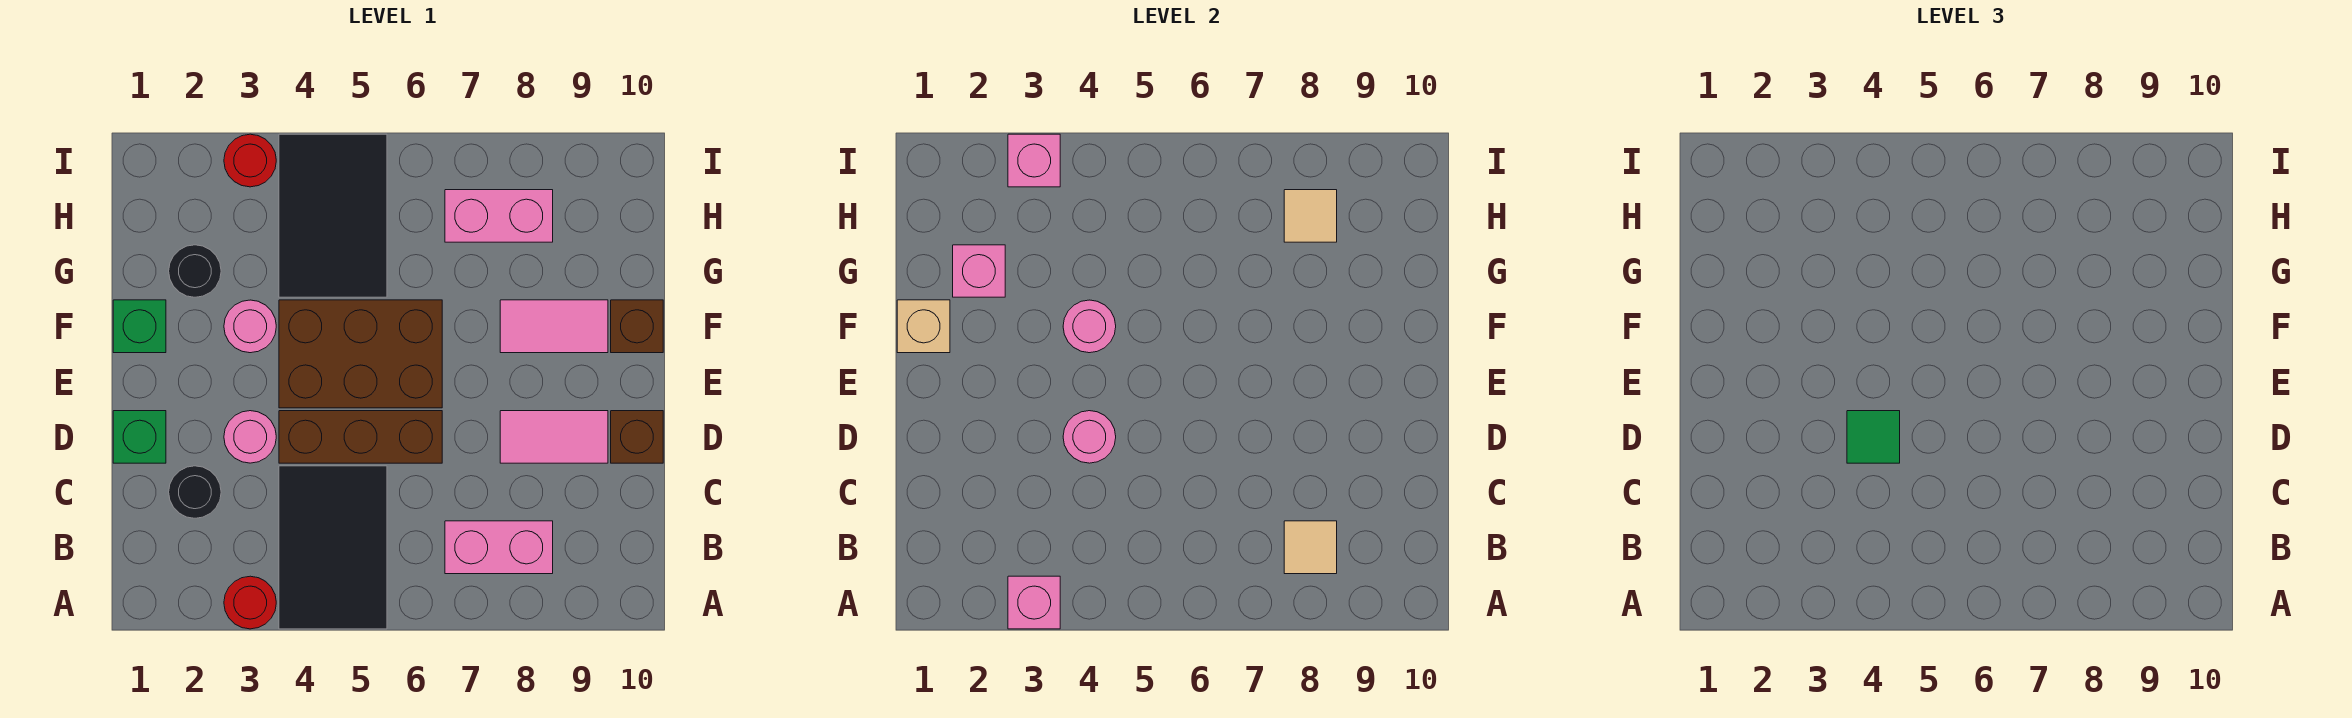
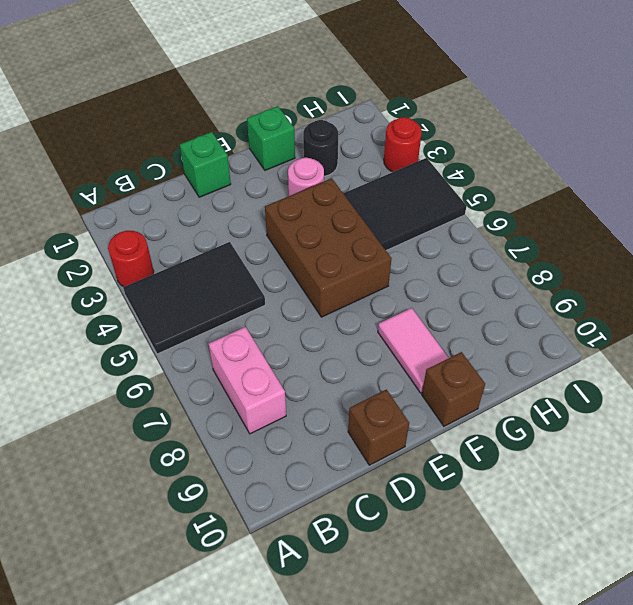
none -> black round brick C2 level 1
none -> pink round brick D3 level 1
none -> brown brick D4:D6 level 1

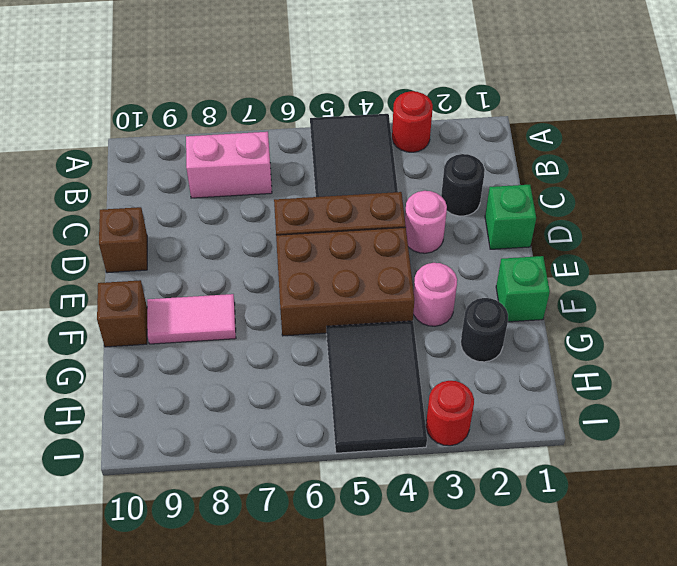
none -> pink tile D8:D9 level 1
none -> pink brick H7:H8 level 1
none -> pink brick A3 level 2

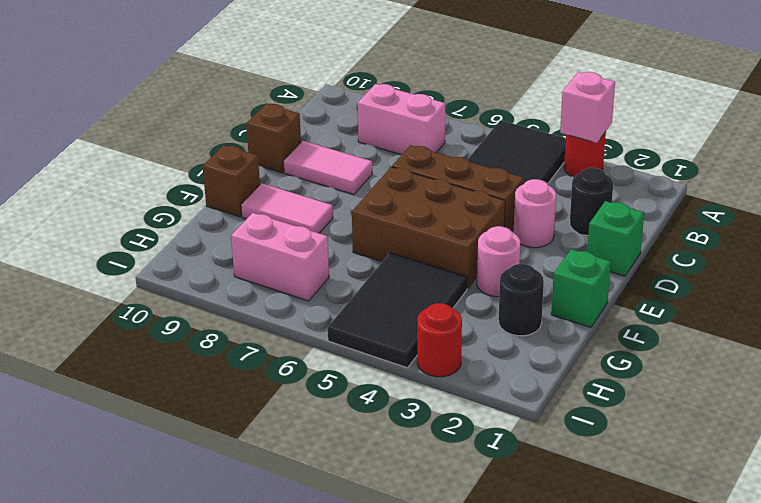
none -> tan tile B8 level 2
none -> pink round brick D4 level 2
none -> tan brick F1 level 2

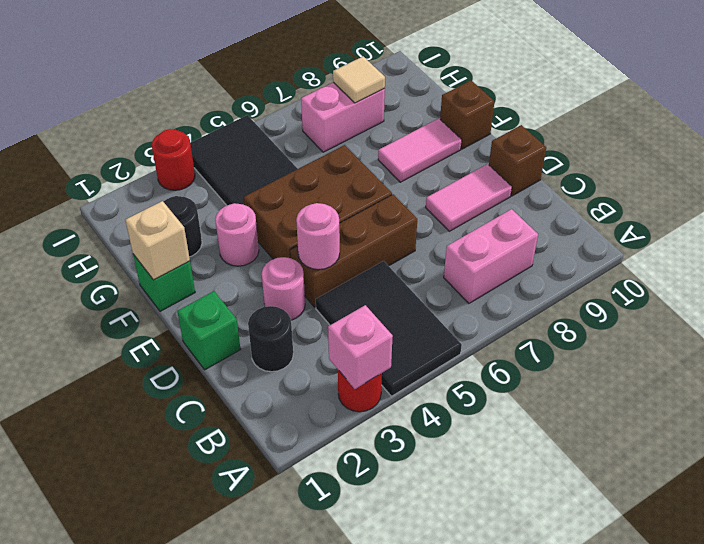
none -> tan tile B8 level 2
none -> pink round brick F4 level 2
none -> pink brick G2 level 2

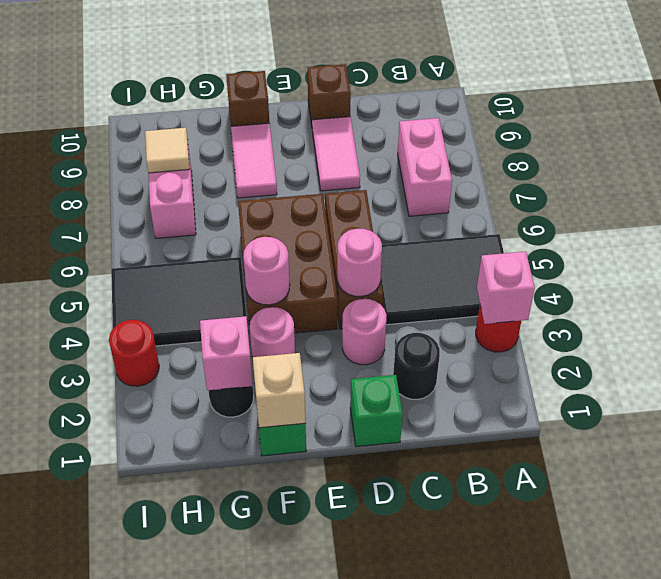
none -> tan tile B8 level 2
none -> pink brick I3 level 2
none -> green tile D4 level 3

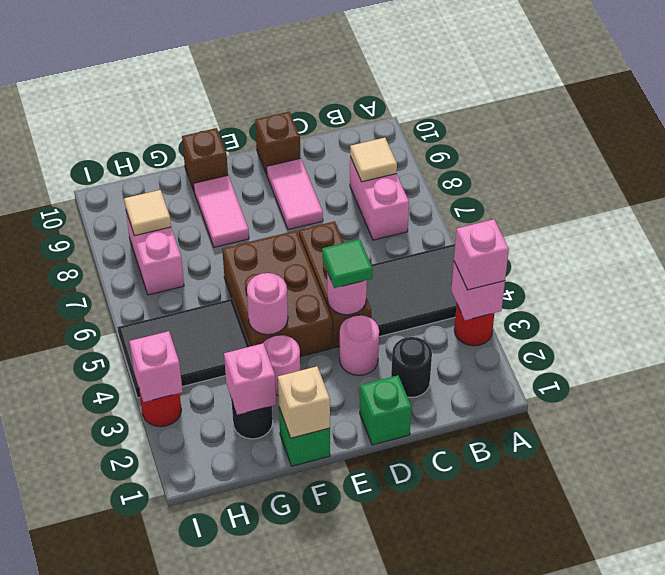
pink brick A3 level 3 -> none

